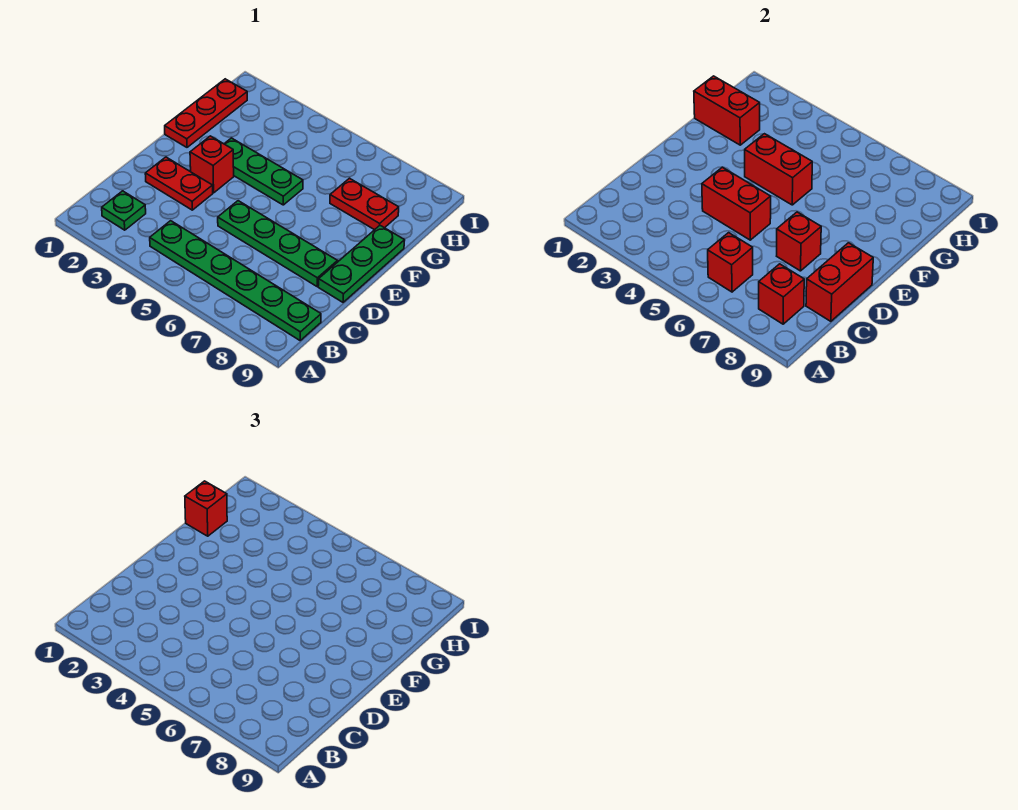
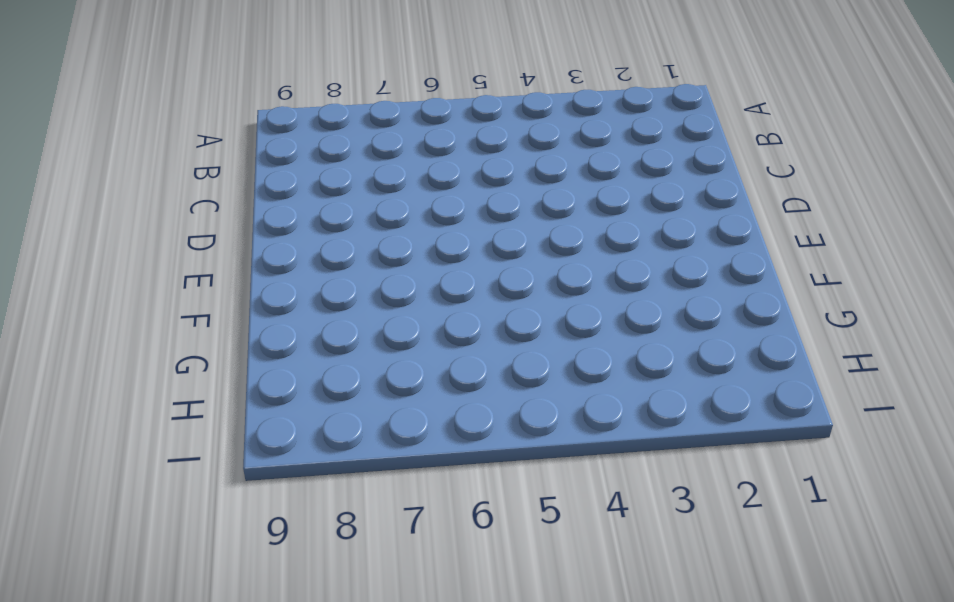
none -> green plate B2 level 1
none -> green plate B4:B9 level 1
none -> red plate D2:D3 level 1

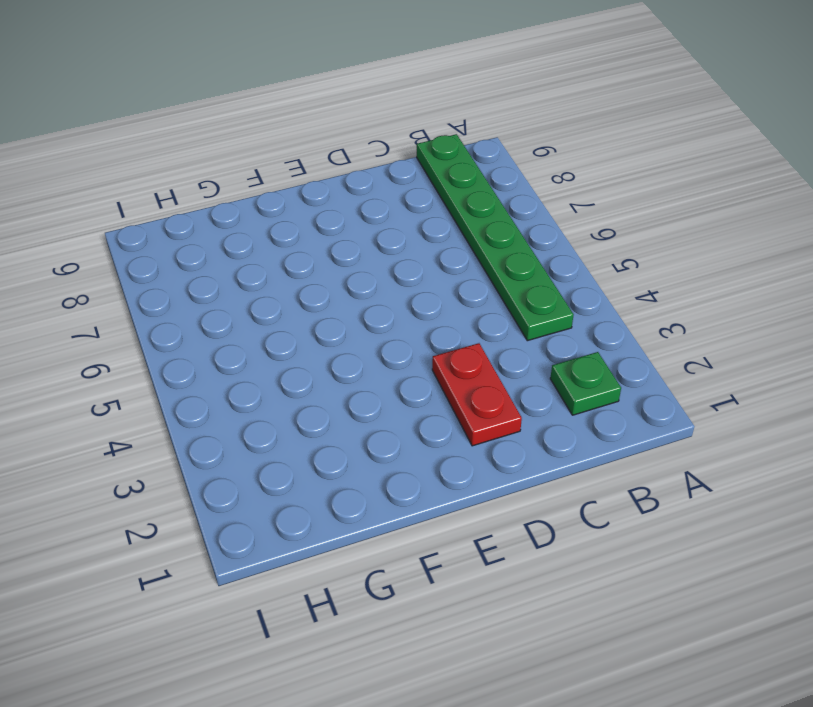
none -> green plate D5:D8 level 1
none -> green plate D9:F9 level 1
none -> red brick E3 level 1

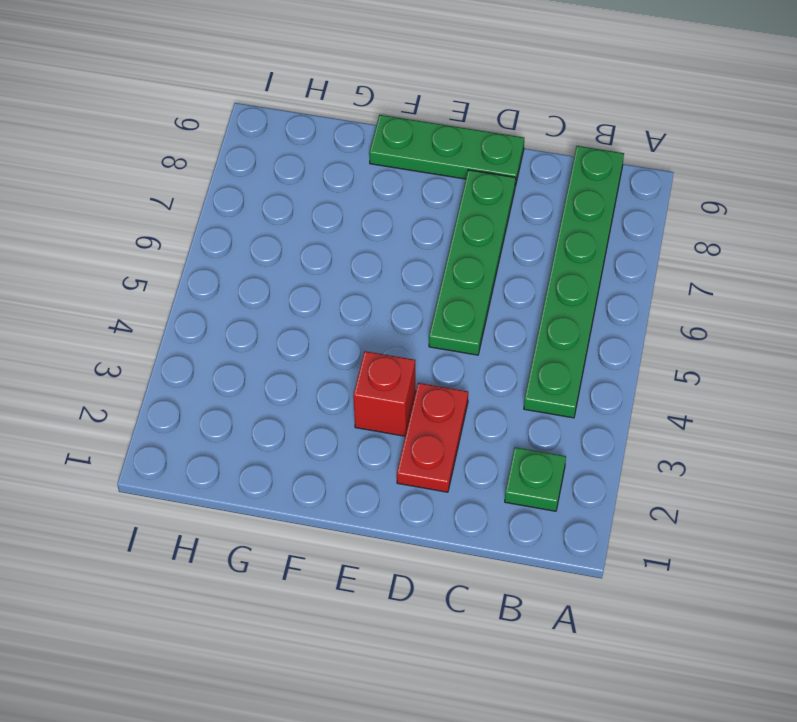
none -> red plate F1:H1 level 1
none -> green plate F3:F5 level 1
none -> red plate G7:G8 level 1

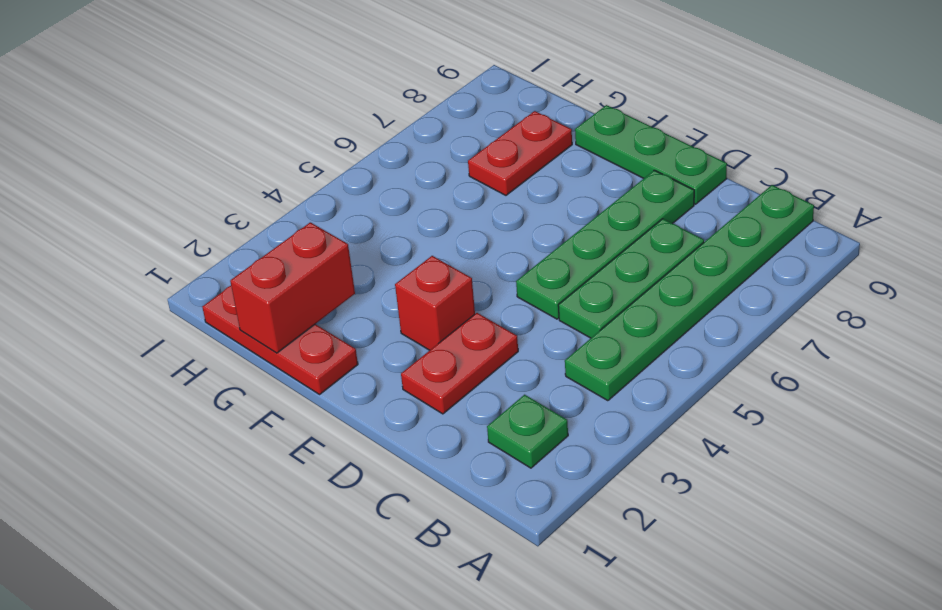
green plate C5:C7 level 1 -> green plate F3:F5 level 1
none -> red brick B6 level 2
none -> red brick B8 level 2
none -> red brick C9:D9 level 2

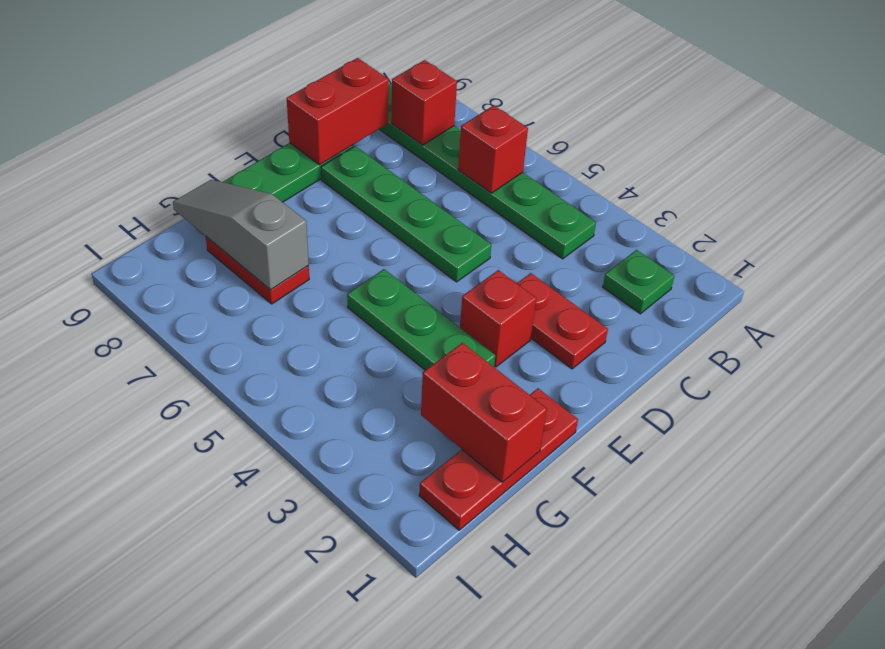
grey slope G7:G9 level 2 top 7 -> none
none -> red brick D4:D5 level 2
none -> red brick D7 level 2
none -> red brick F4:F5 level 2

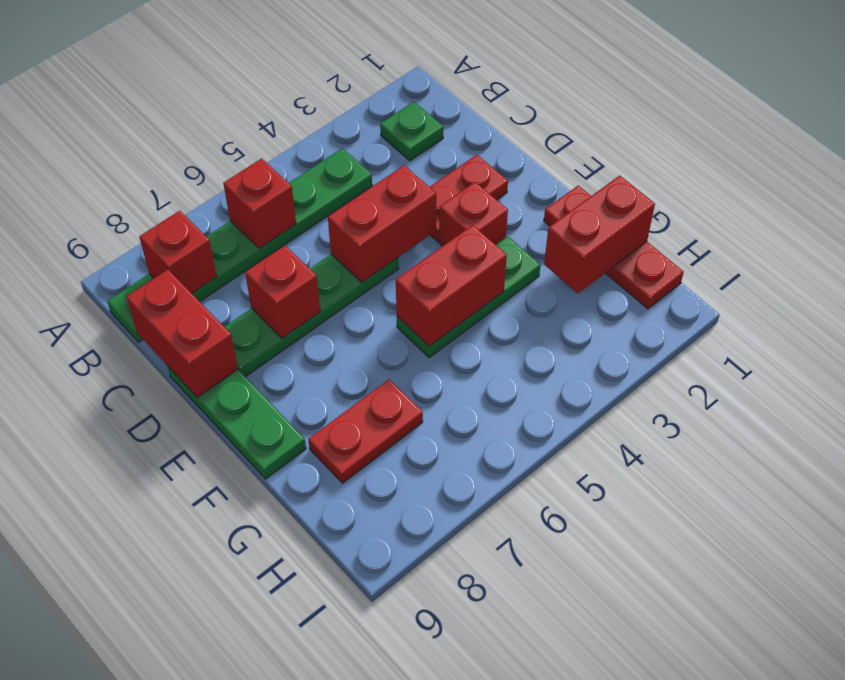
none -> red brick G1 level 3

